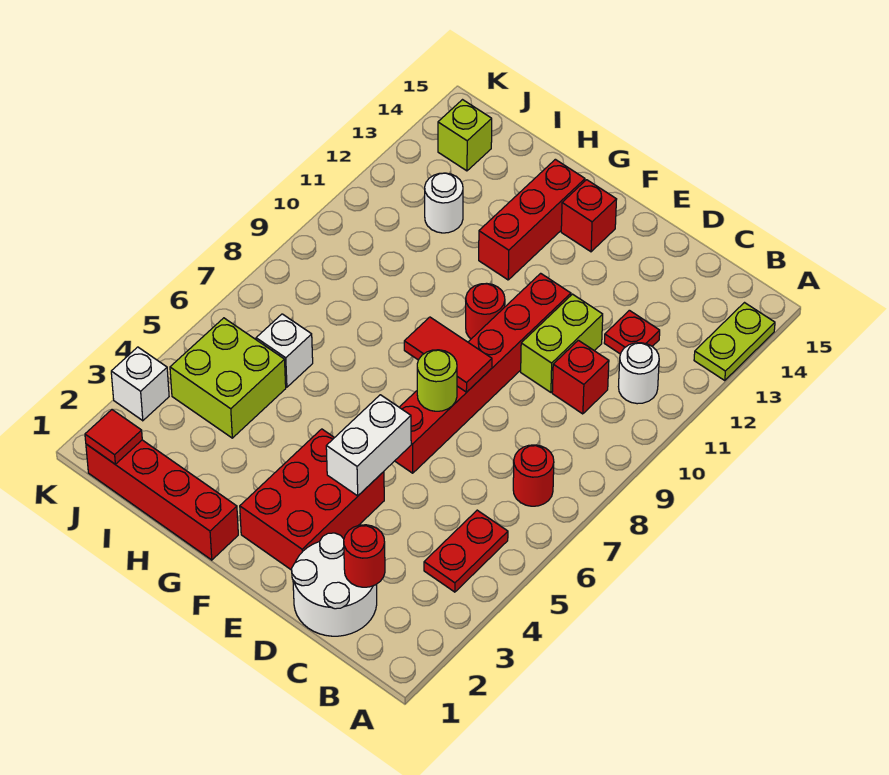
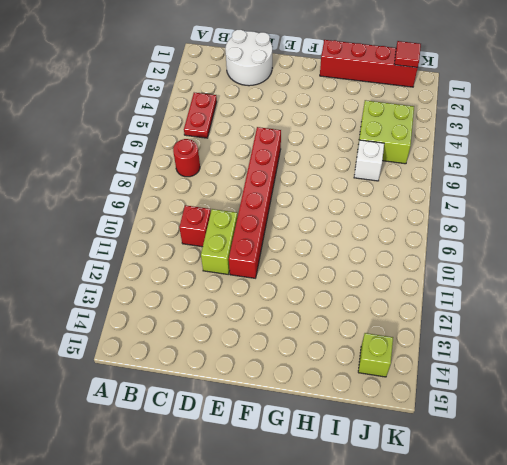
none -> lime plate A13:A14 level 1
none -> white round brick B11 level 1
none -> red plate C12 level 1

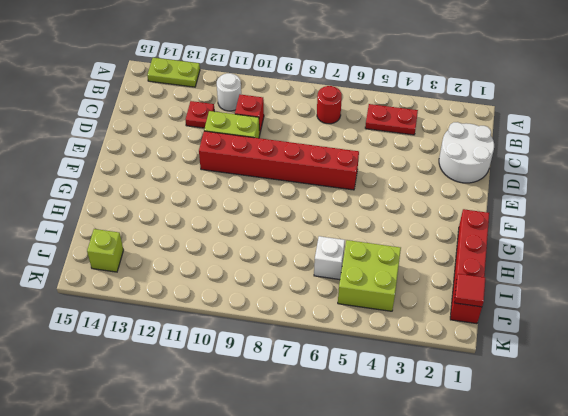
none -> red brick E2:F4 level 1
none -> red round brick F10 level 1
none -> red brick F14 level 1

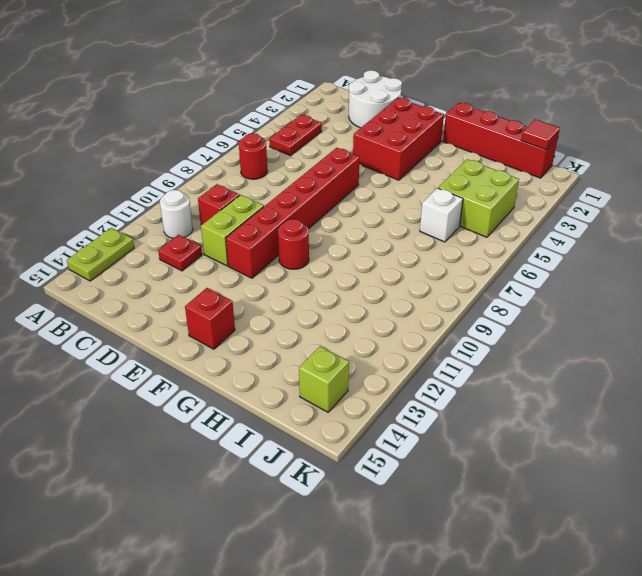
none -> red brick G12:G14 level 1
none -> white round brick I12 level 1
none -> white brick K3 level 1

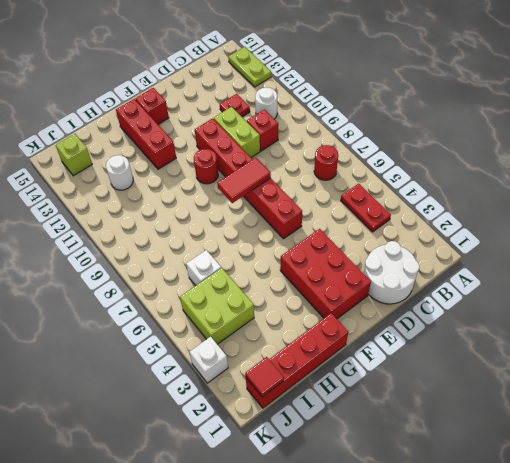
none -> red round brick C2 level 2
none -> white brick E4:E5 level 2
none -> lime round brick E7 level 2

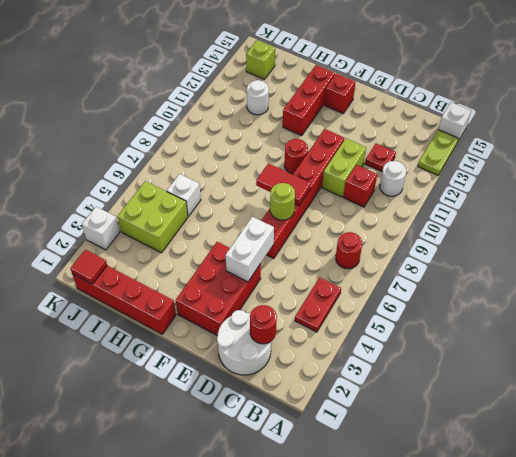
white brick A15 level 1 -> none

